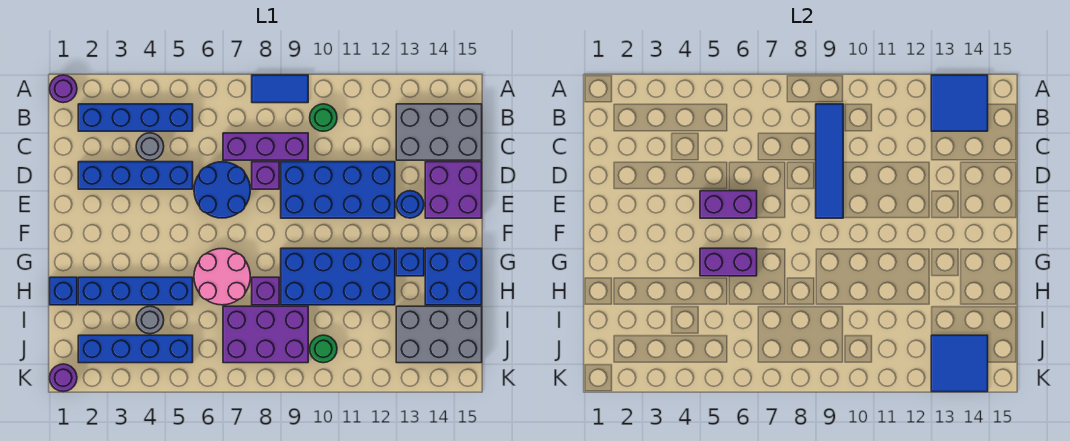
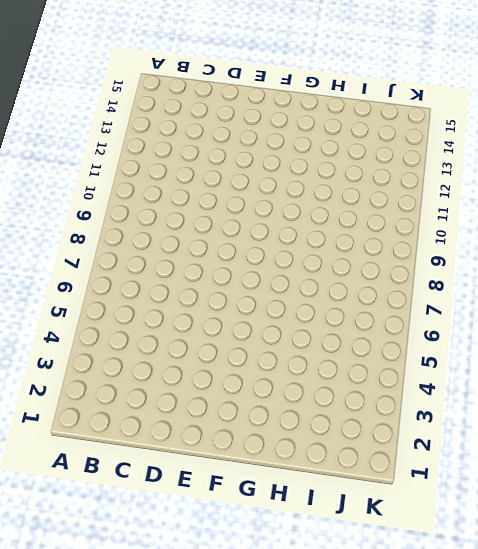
none -> purple round brick A1 level 1
none -> blue tile A8:A9 level 1
none -> blue brick B2:B5 level 1
none -> green round brick B10 level 1

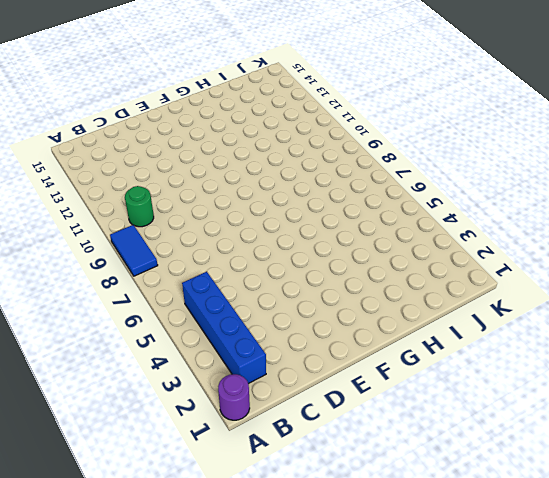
none -> grey brick B13:C15 level 1
none -> grey round brick C4 level 1
none -> purple brick C7:C9 level 1
none -> blue brick D2:D5 level 1

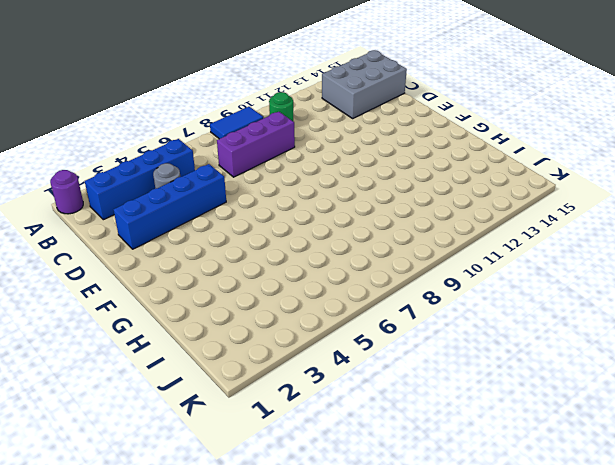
none -> blue round brick D6:E7 level 1
none -> purple brick D8 level 1
none -> blue brick D9:E12 level 1
none -> purple brick D14:E15 level 1

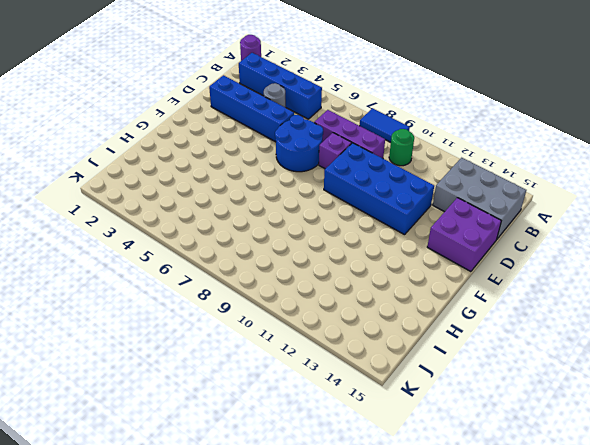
none -> blue round brick E13 level 1
none -> pink round brick G6:H7 level 1
none -> blue brick G9:H12 level 1
none -> blue brick G13 level 1

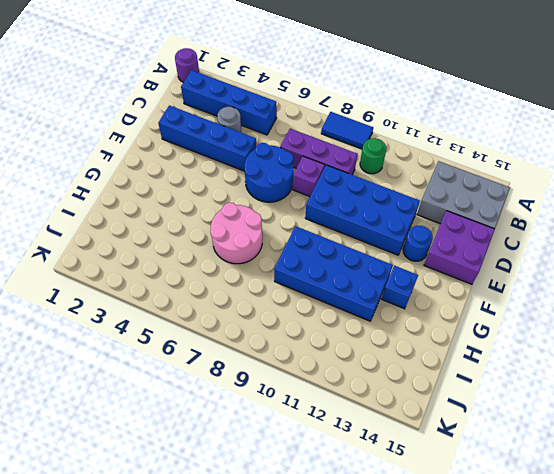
none -> blue brick G14:H15 level 1
none -> blue brick H1 level 1
none -> blue brick H2:H5 level 1
none -> purple brick H8 level 1

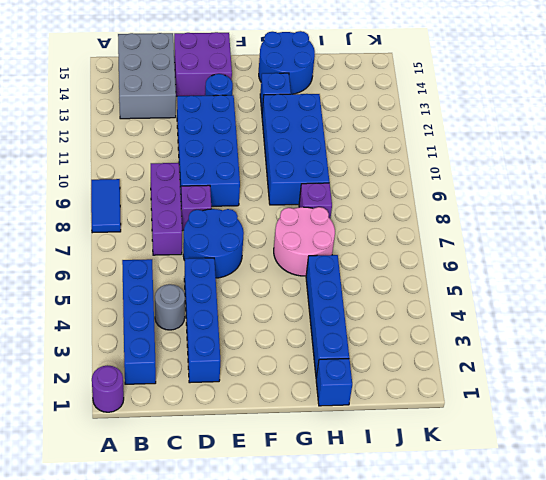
blue round brick G14:H15 level 1 -> blue brick G14:H15 level 1
none -> green round brick B10 level 1
none -> grey round brick I4 level 1
none -> purple brick I7:J9 level 1
none -> grey brick I13:J15 level 1

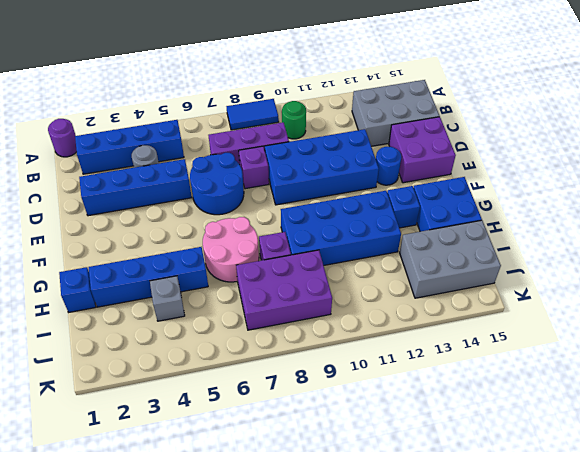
grey brick I4 level 1 -> grey round brick I4 level 1
none -> blue brick J2:J5 level 1
none -> green round brick J10 level 1
none -> purple round brick K1 level 1
none -> blue tile A13:B14 level 2

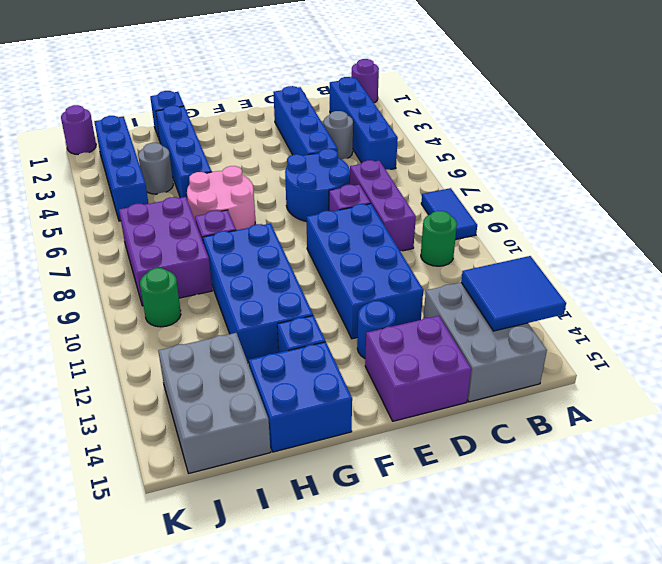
none -> blue tile B9:E9 level 2
none -> purple brick E5:E6 level 2
none -> purple brick G5:G6 level 2
none -> blue tile J13:K14 level 2

